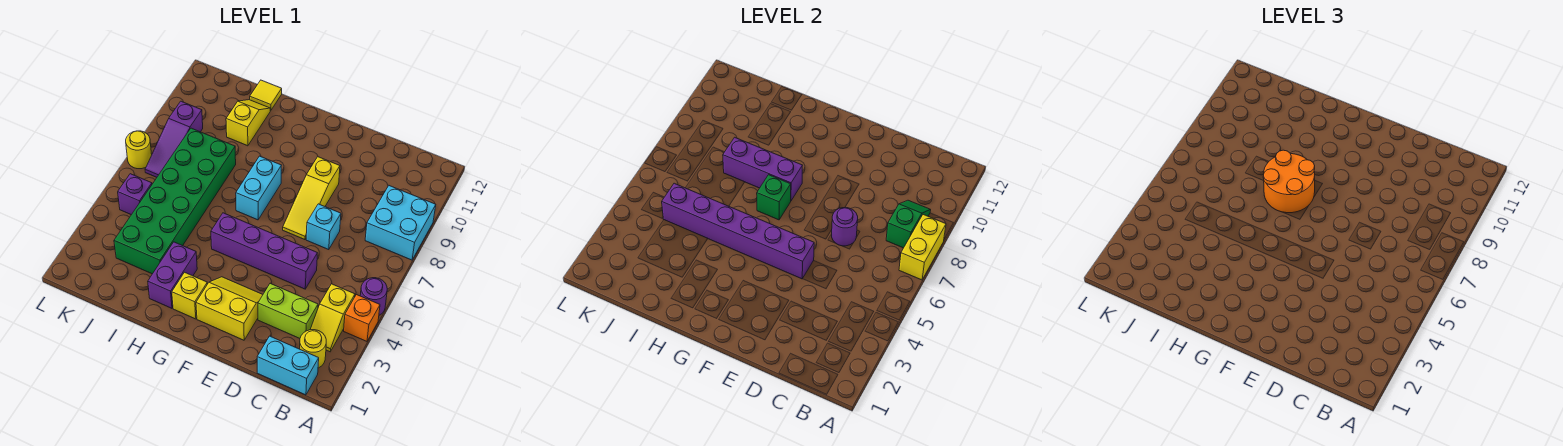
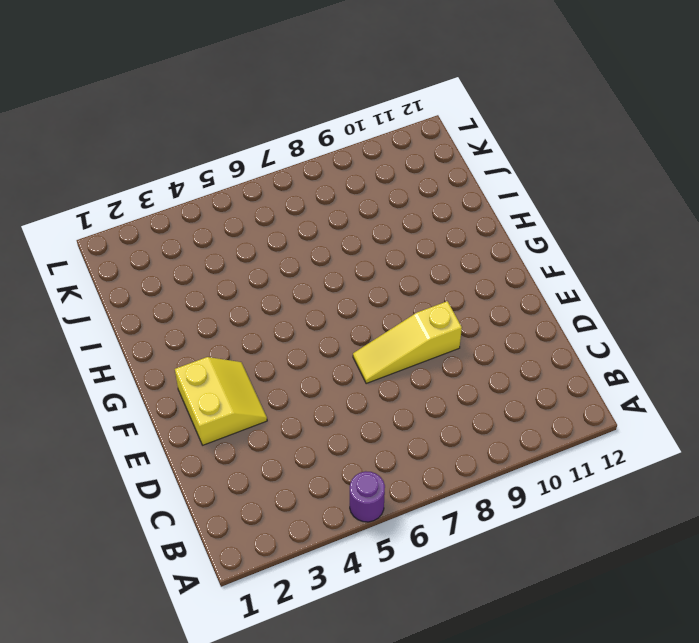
none -> orange brick A4 level 1
none -> cyan brick A8:B9 level 1
none -> cyan brick B1:C1 level 1

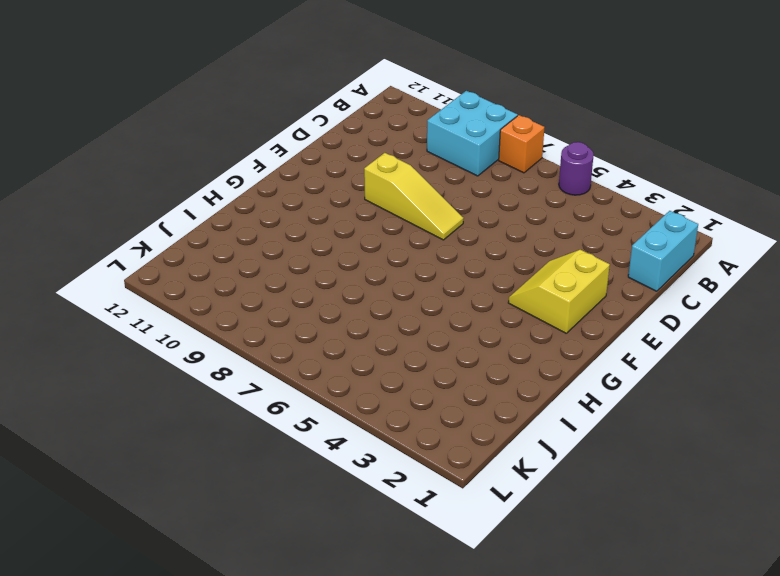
orange brick A7 level 1 -> orange brick A4 level 1
none -> yellow round brick B2 level 1
none -> yellow slope B3:B4 level 1 top 4
none -> lime brick C3:D3 level 1

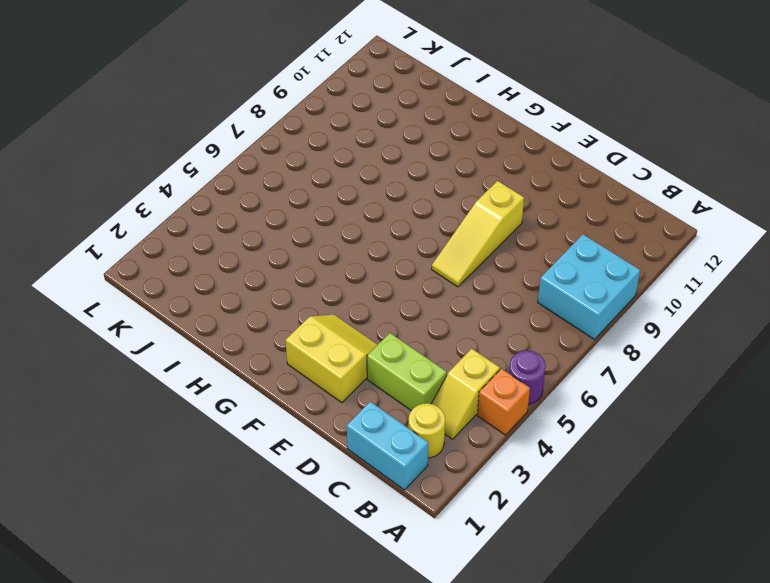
none -> purple brick D5:G5 level 1
none -> cyan brick D7 level 1
none -> yellow brick G2 level 1

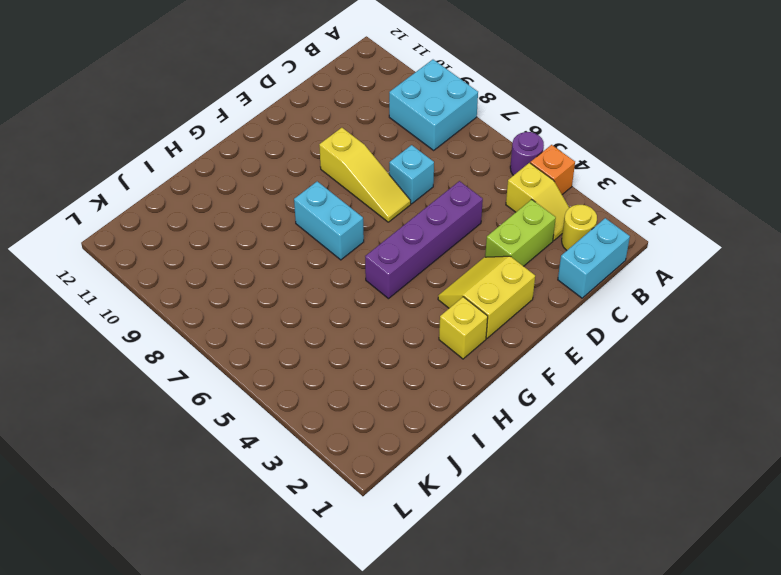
none -> purple brick H2:H3 level 1
none -> green brick I3:J8 level 1
none -> yellow slope I10:I11 level 1 top 10

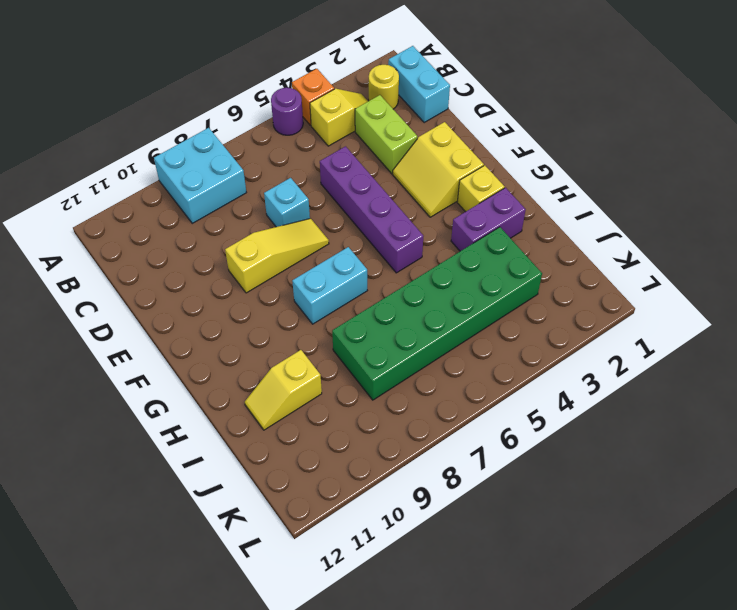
none -> yellow tile I12 level 1
none -> purple brick K5 level 1
none -> purple slope K7:K9 level 1 top 9

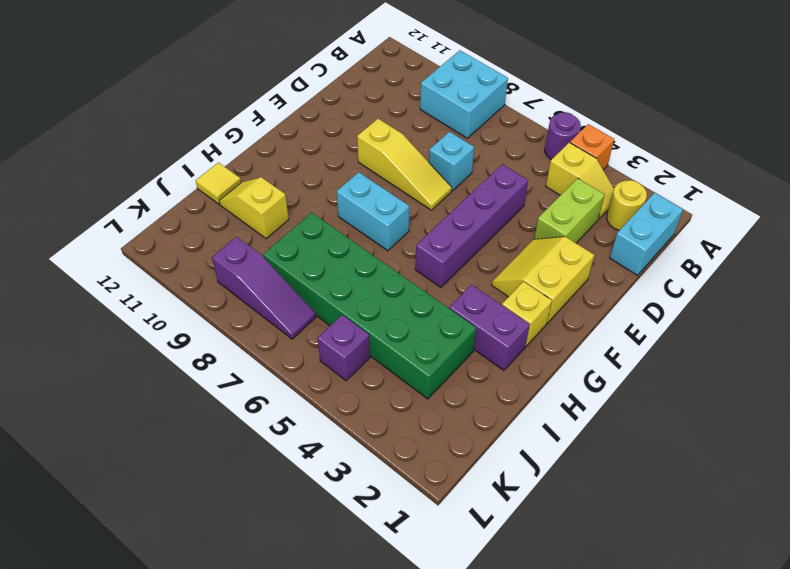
none -> yellow round brick L7 level 1
none -> yellow brick A7:A8 level 2
none -> green slope B8:B9 level 2 top 8

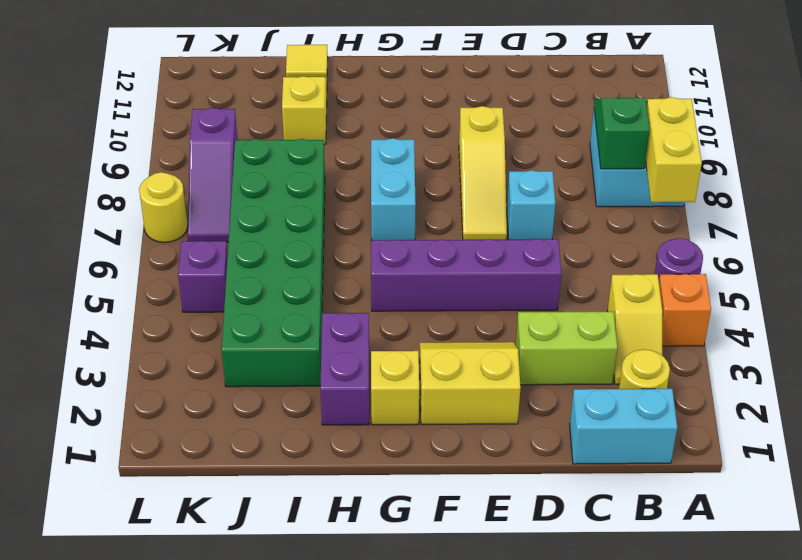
none -> purple round brick D7 level 2
none -> purple brick E5:J5 level 2
none -> green brick G7 level 2

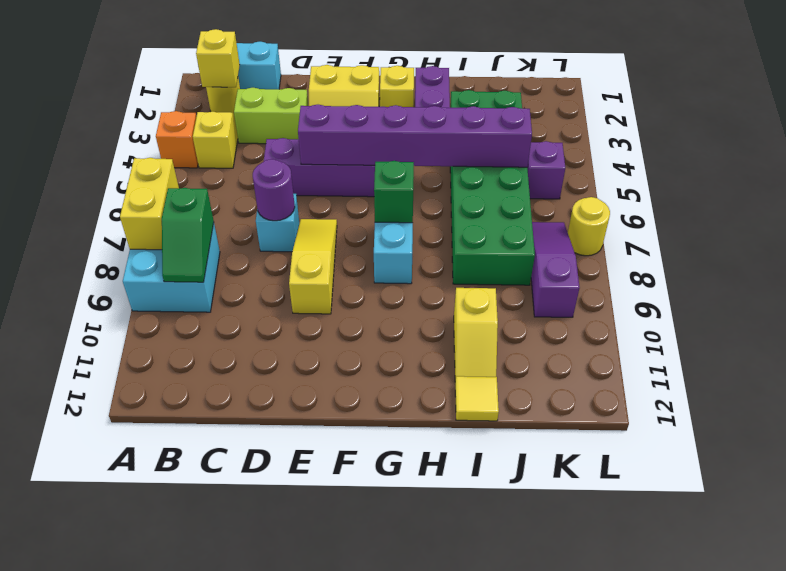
yellow brick B2 level 2 -> none
none -> purple round brick A5 level 1
none -> purple brick G8:I8 level 2
none -> orange round brick G7:H8 level 3

